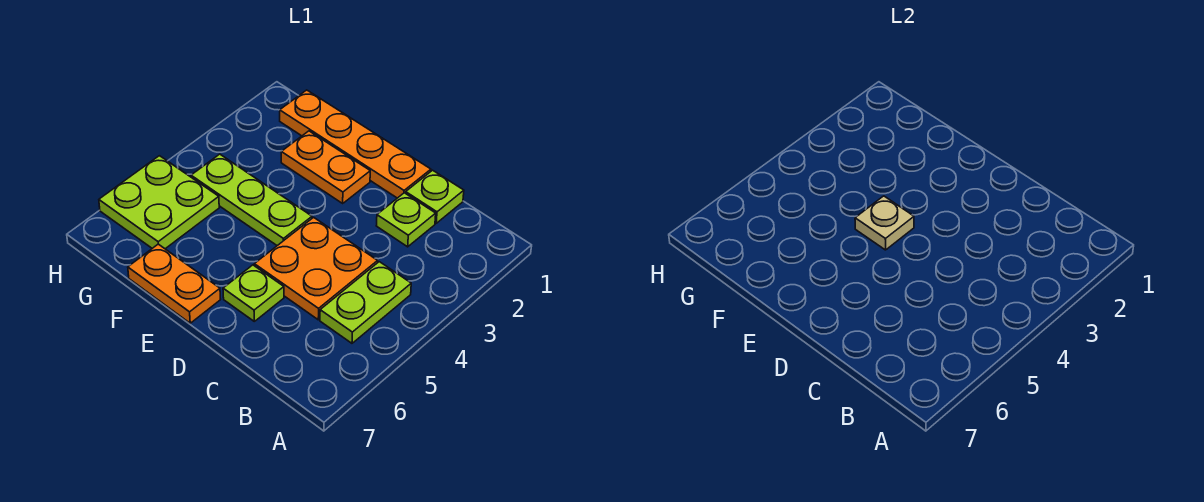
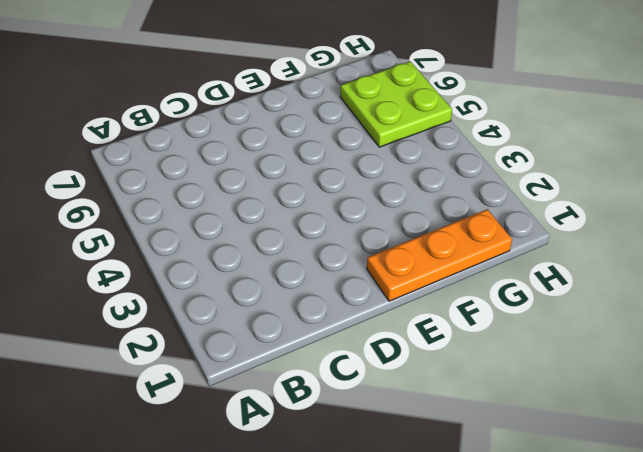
orange plate E1:G1 level 1 -> orange plate D1:G1 level 1
none -> lime plate B4:B5 level 1
none -> lime plate C1 level 1

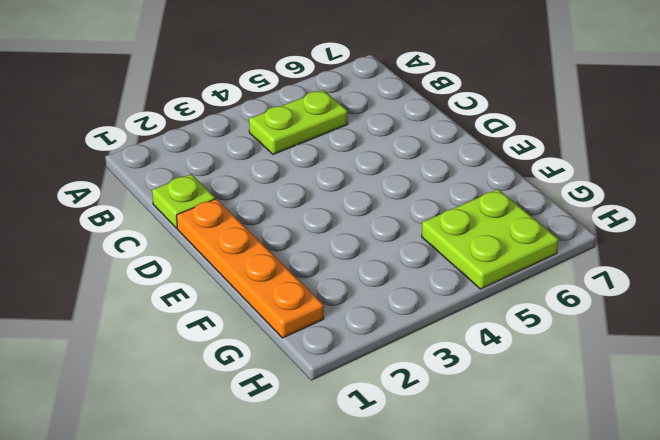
none -> lime plate C2 level 1
none -> orange plate C4:D5 level 1

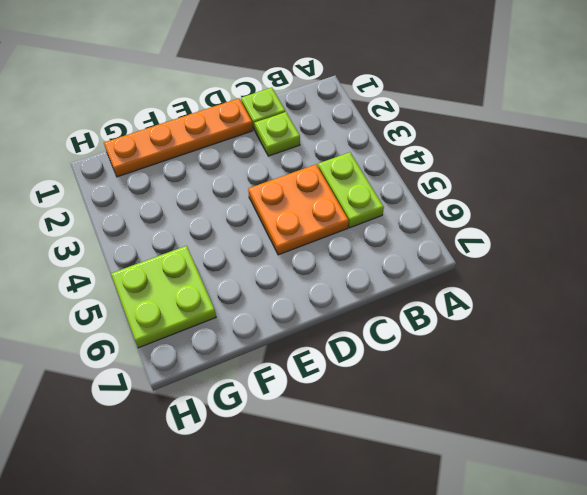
none -> lime plate D6 level 1
none -> orange plate E2:F2 level 1

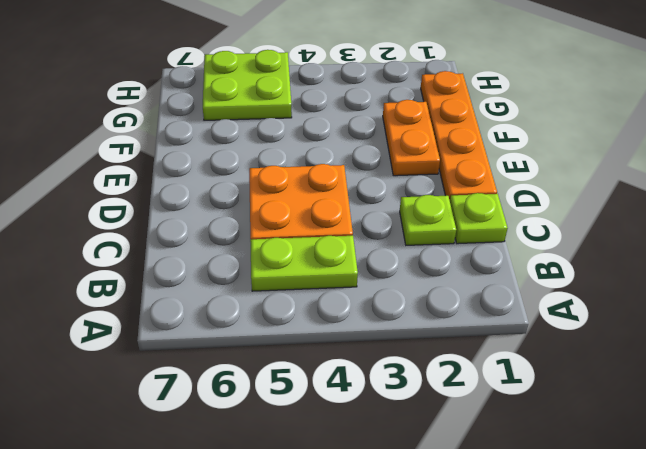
none -> lime plate D6 level 1
none -> lime plate E4:G4 level 1

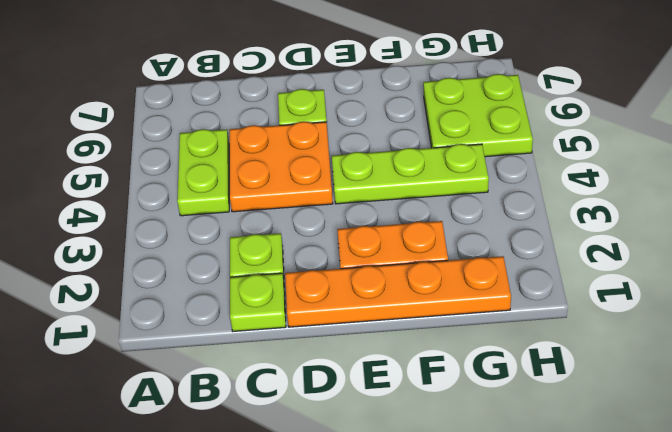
none -> orange plate E7:F7 level 1
none -> tan plate E4 level 2

